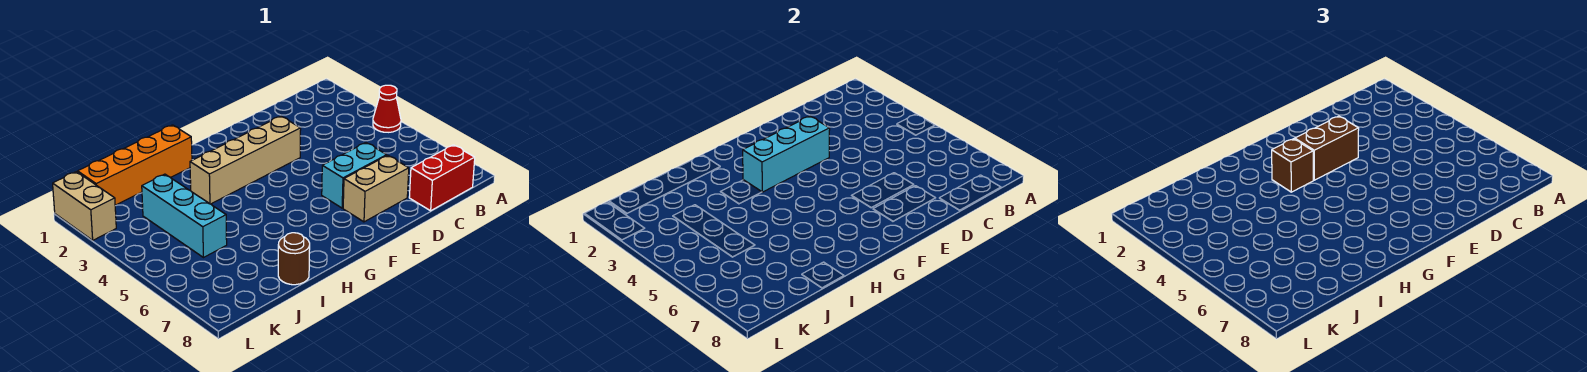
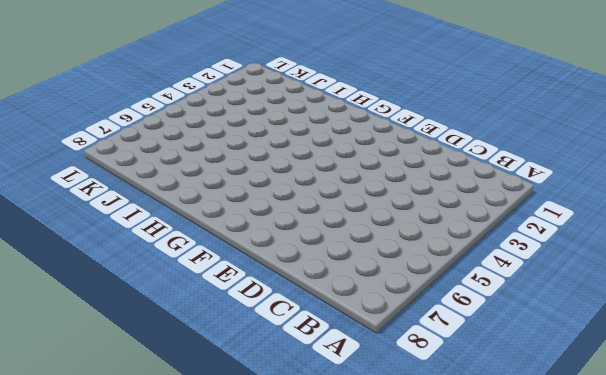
none -> red cone A4 level 1
none -> red brick B8:C8 level 1
none -> cyan brick D6:E6 level 1

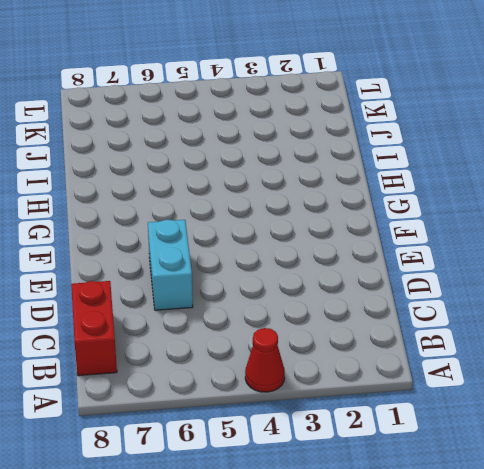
none -> tan brick D7:E7 level 1
none -> tan brick E3:H3 level 1
none -> orange brick H1:K1 level 1

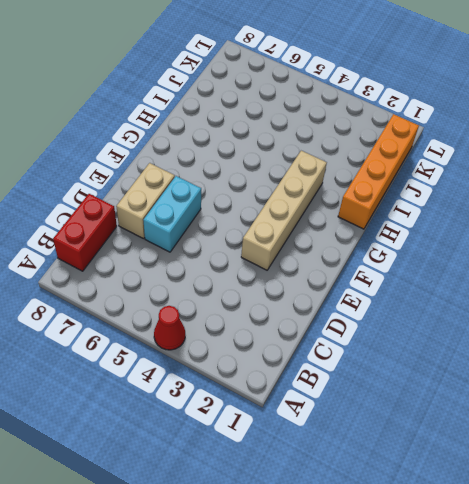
none -> brown round brick I8 level 1
none -> cyan brick J3:J5 level 1
none -> tan brick L1:L2 level 1

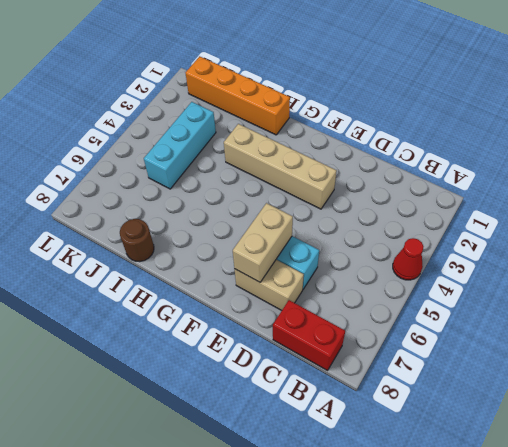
tan brick E6:E7 level 2 -> tan brick L1:L2 level 1
none -> cyan brick E3:G3 level 2
none -> brown brick E3:F3 level 3
none -> brown brick G3 level 3

